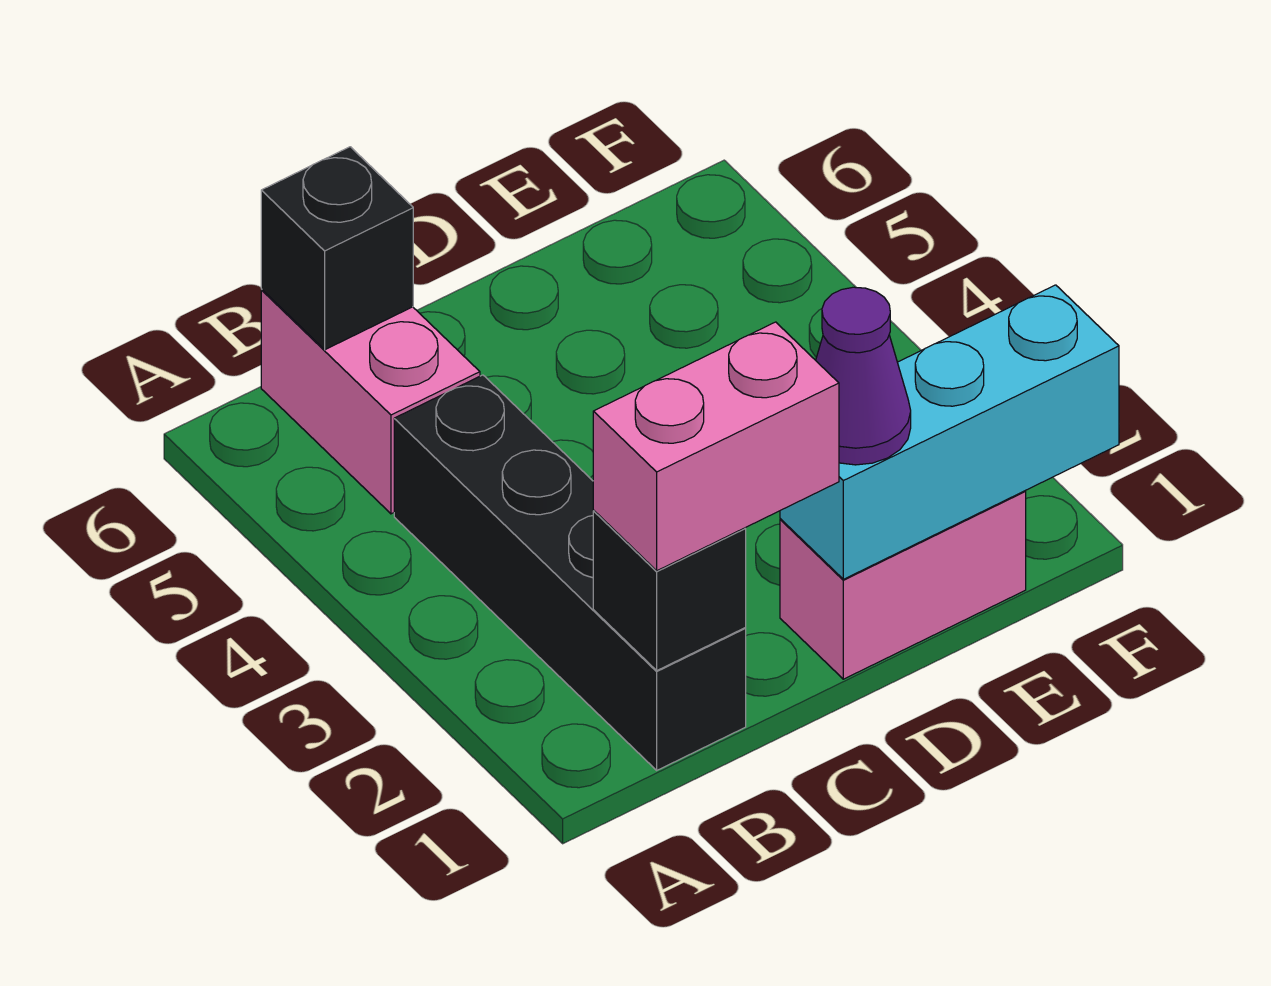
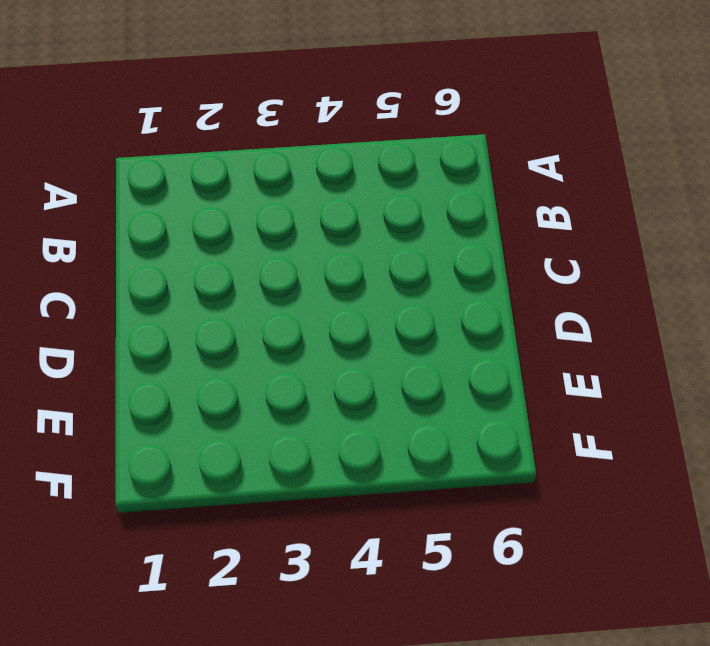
none -> black brick B1:B4 level 1
none -> pink brick B5:B6 level 1

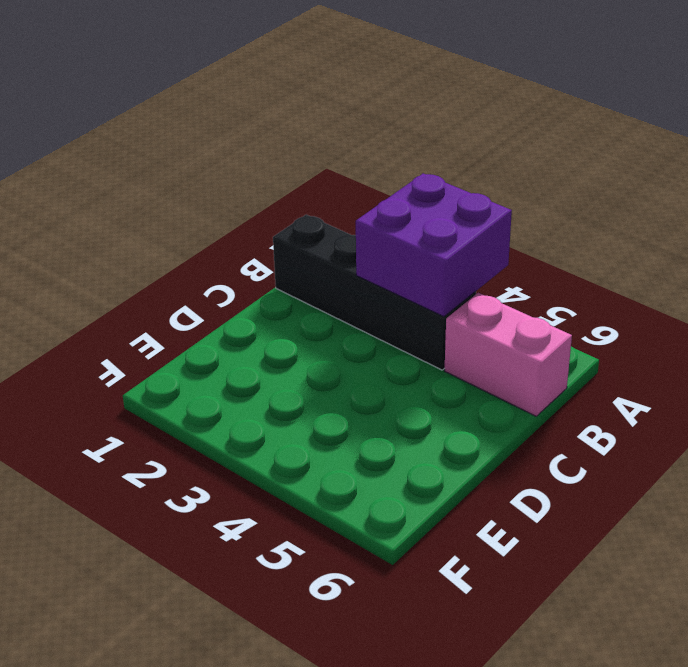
purple brick A3:B4 level 2 -> none
none -> pink brick D1:E1 level 1
none -> black brick B1 level 2

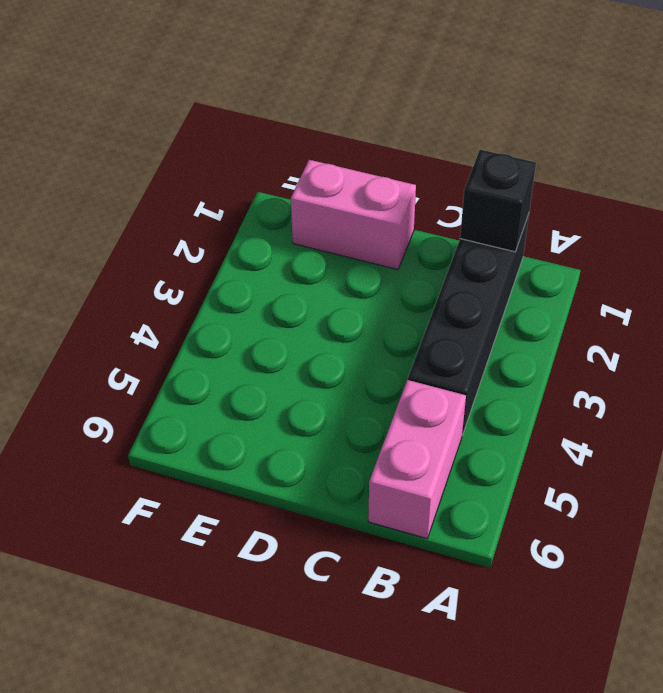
none -> black brick B6 level 2
none -> cyan brick D1:F1 level 2

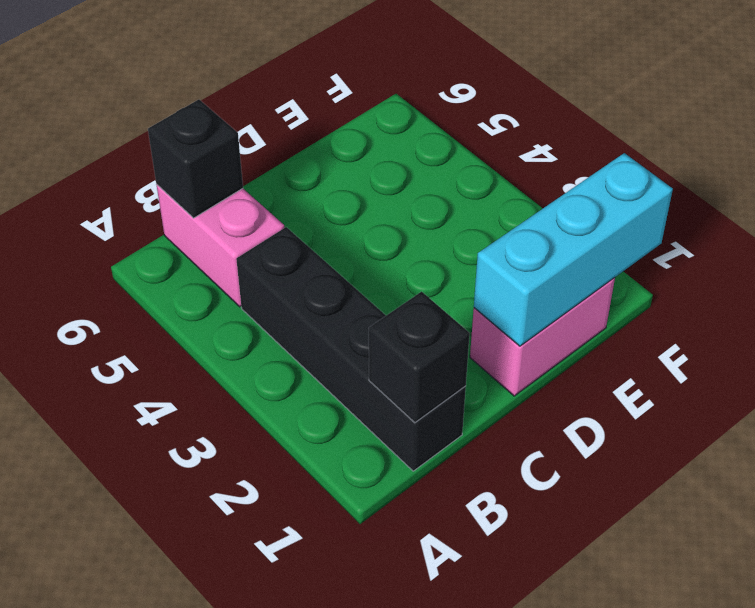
none -> pink brick B1:C1 level 3
none -> purple cone D1 level 3

